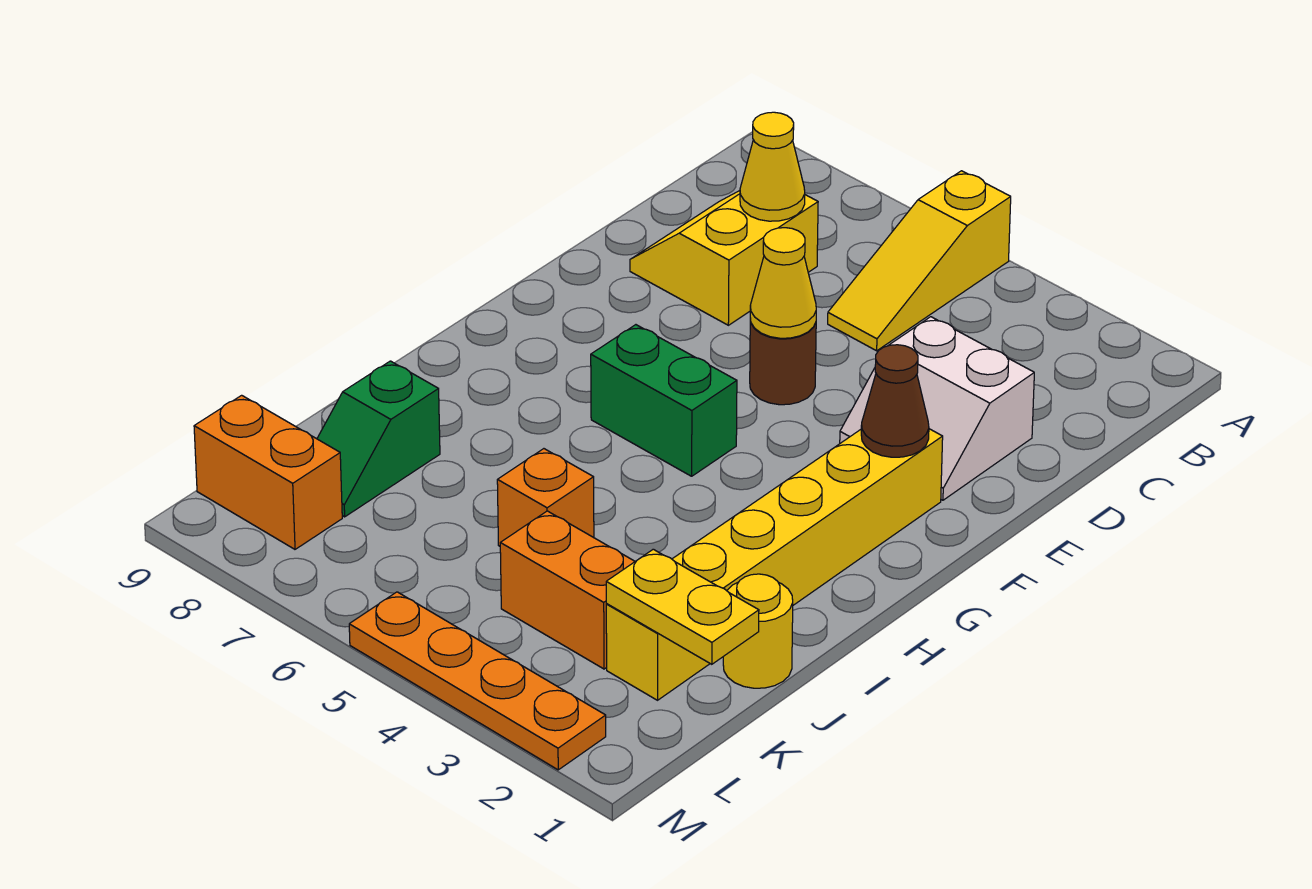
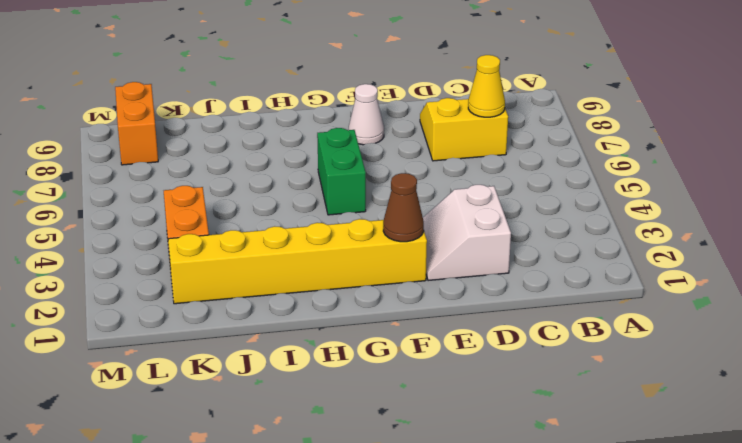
white cone F8 level 1 -> none
none -> yellow slope A5:C5 level 1 top A
none -> brown round brick E5 level 1
none -> yellow round brick J1 level 1

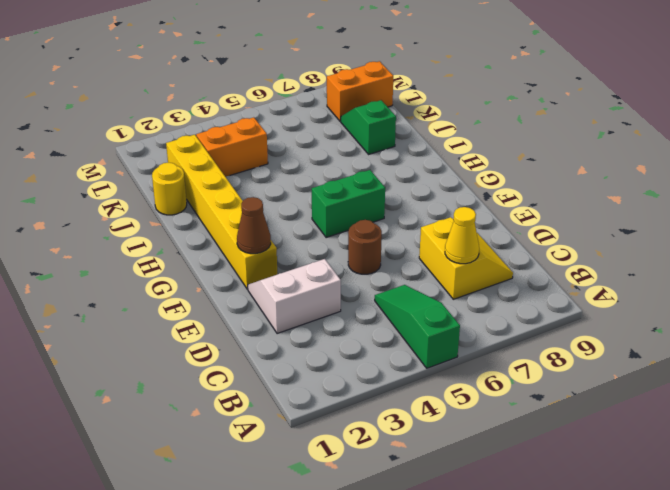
green slope A5:C5 level 1 top A -> yellow slope A5:C5 level 1 top A
none -> orange brick J5 level 1
none -> orange plate M2:M5 level 1
none -> yellow cone E5 level 2

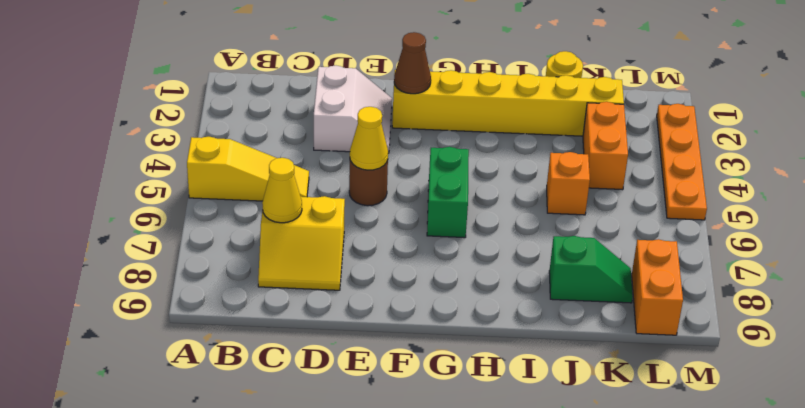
none -> yellow plate K1:K2 level 2

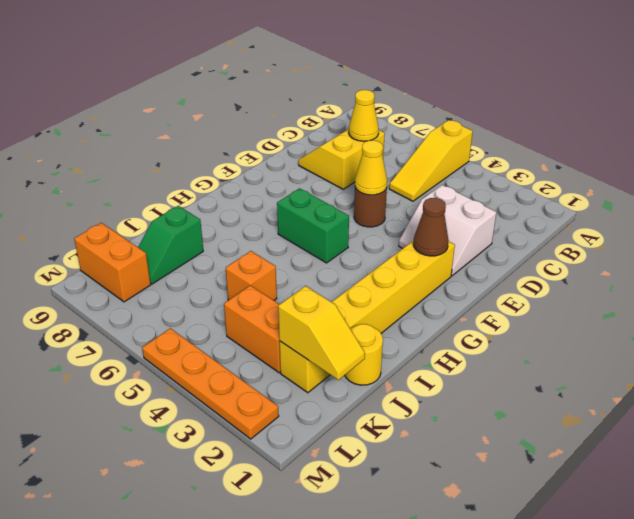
yellow slope K1:K2 level 2 top 2 -> yellow plate K1:K2 level 2

